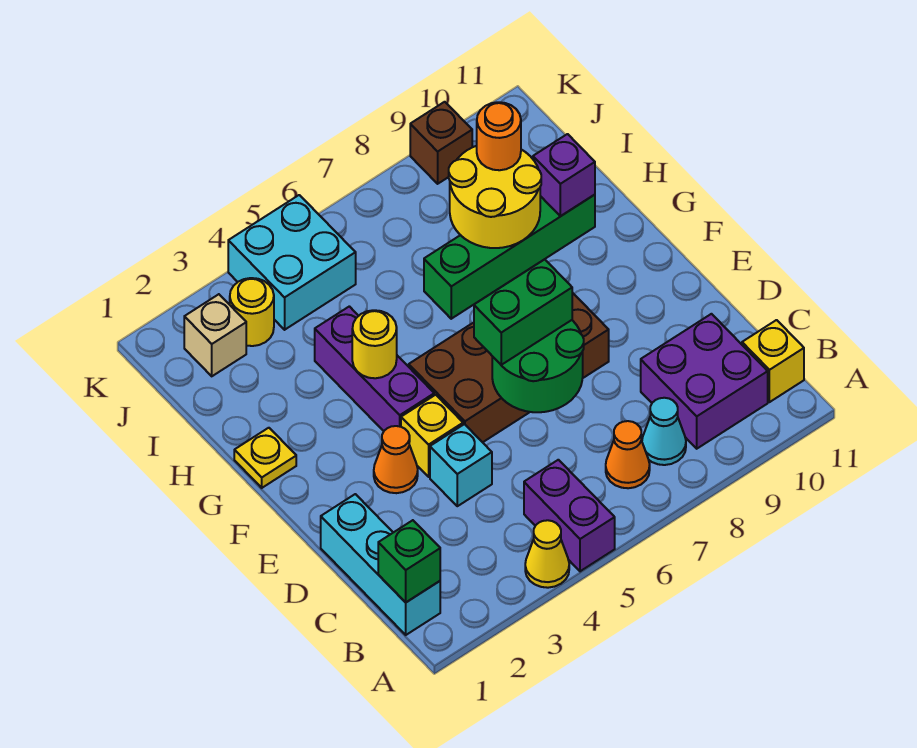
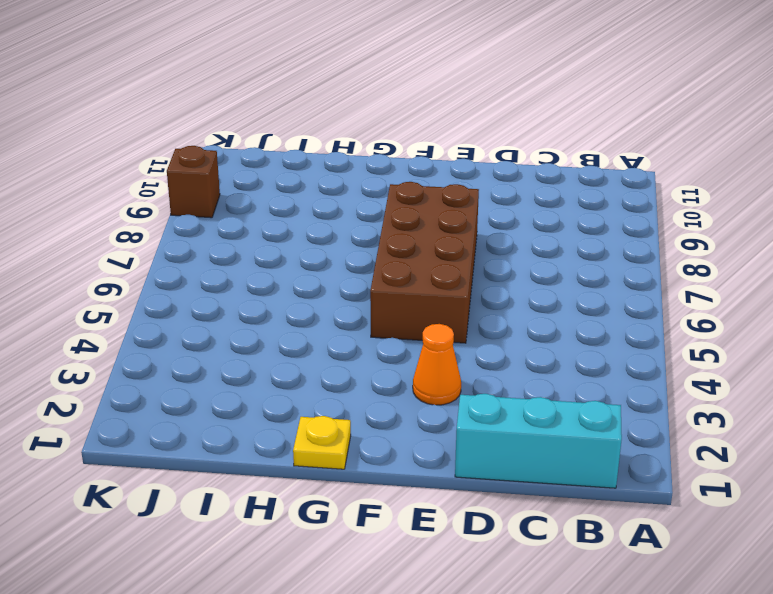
none -> yellow cone A4 level 1
none -> purple brick A5:B5 level 1
none -> orange cone B7 level 1

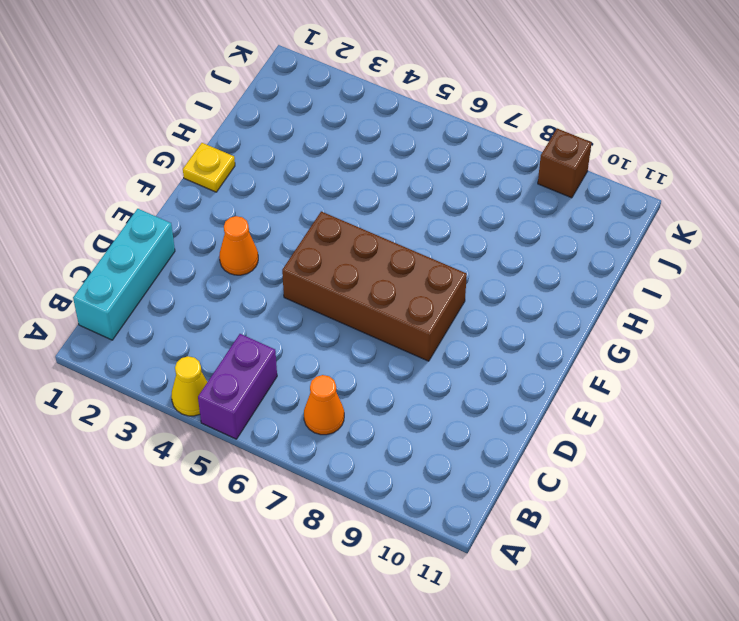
none -> cyan cone B8 level 1
none -> purple brick B9:C10 level 1
none -> yellow brick B11 level 1

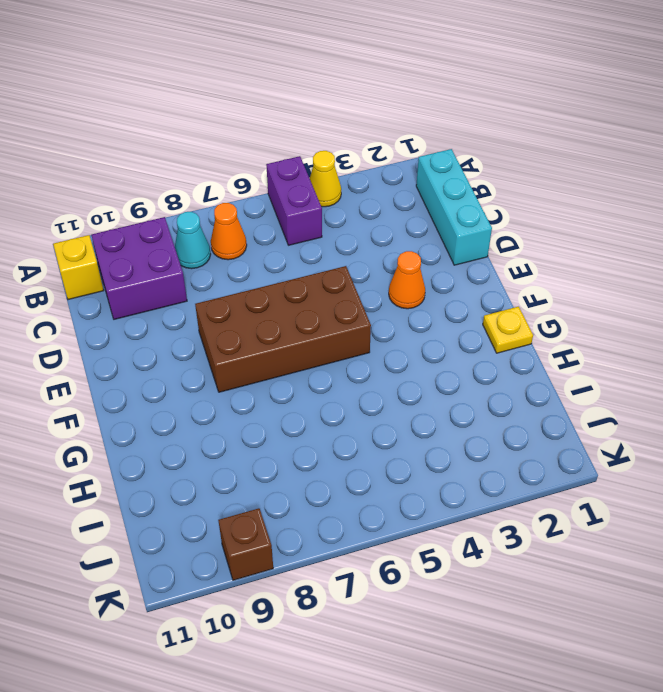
none -> cyan brick D4 level 1
none -> yellow brick E4 level 1
none -> purple brick F4:H4 level 1

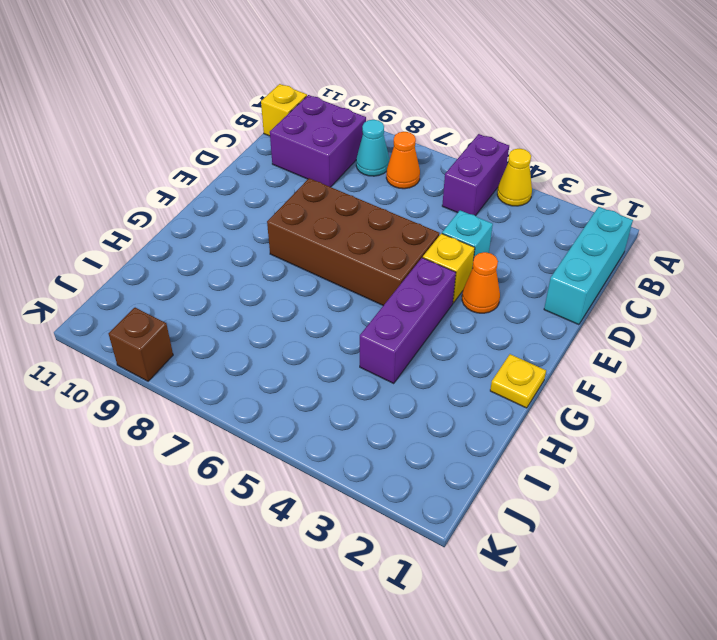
none -> green brick H7:H10 level 1
none -> tan brick J2 level 1
none -> yellow round brick J3 level 1

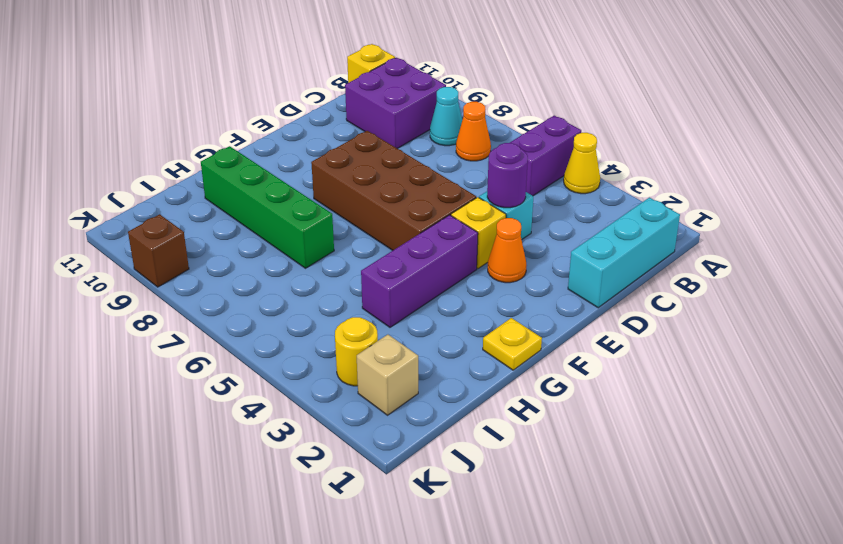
purple round brick D4 level 2 -> none
none -> cyan brick J4:K5 level 1
none -> green brick B1 level 2
none -> green round brick D6:E7 level 2

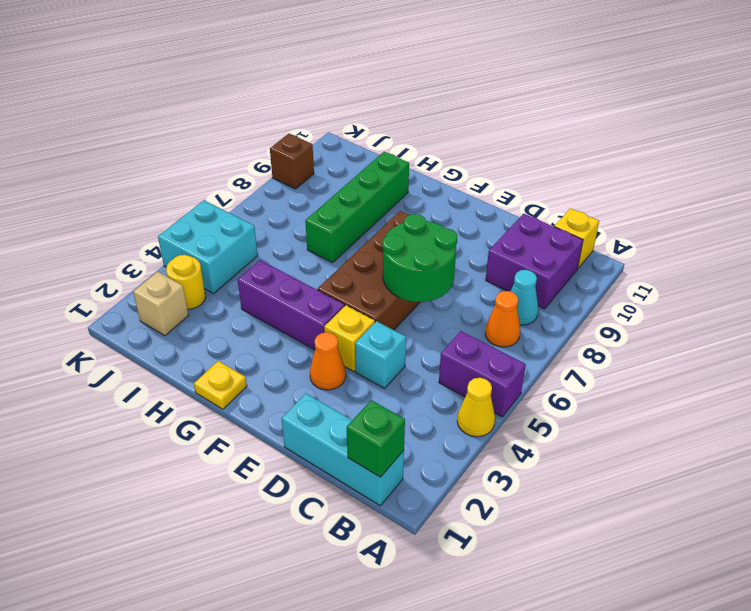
none -> yellow round brick G4 level 2
none -> yellow round brick H8:I9 level 2
none -> purple brick H10 level 2

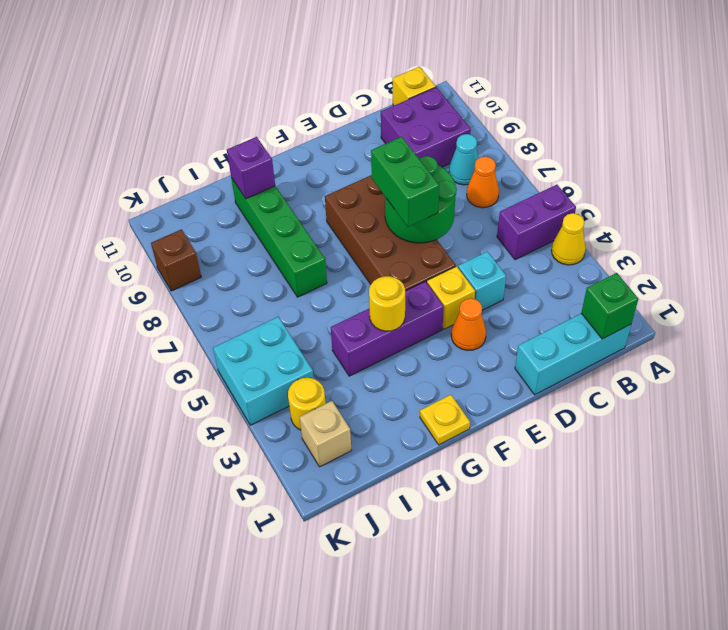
none -> yellow round brick H8:I9 level 2
none -> orange round brick I9 level 3

